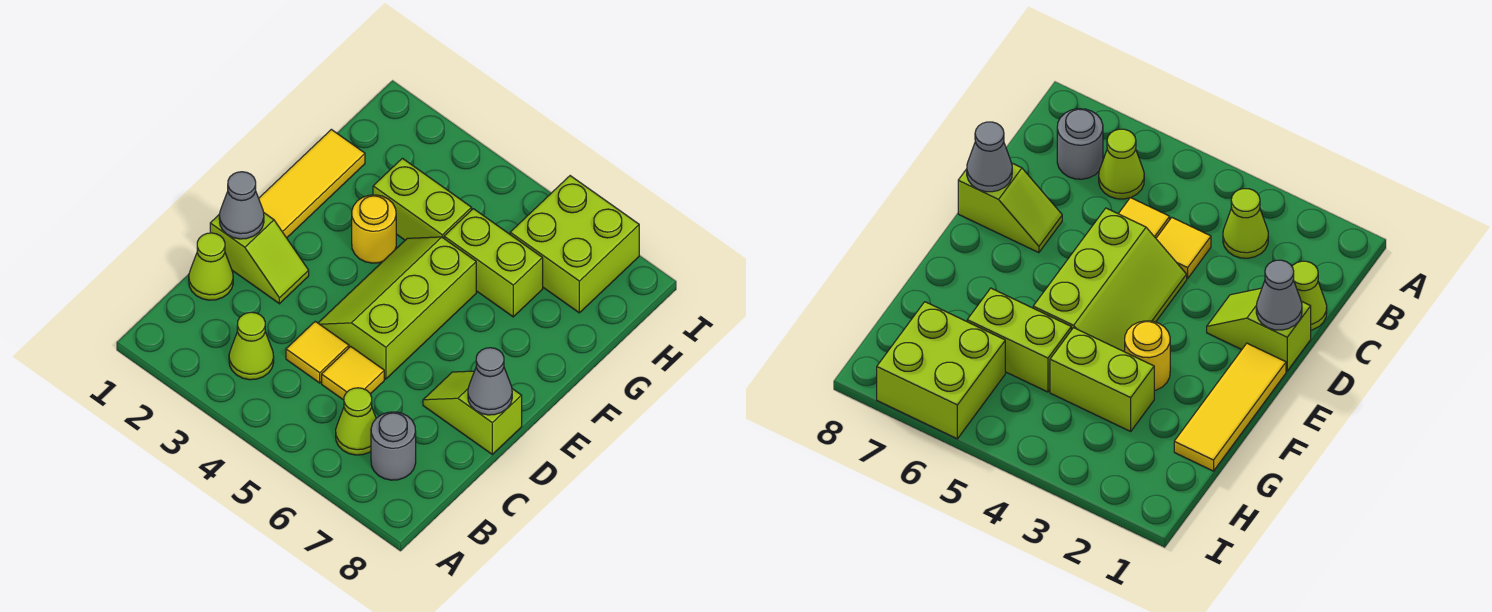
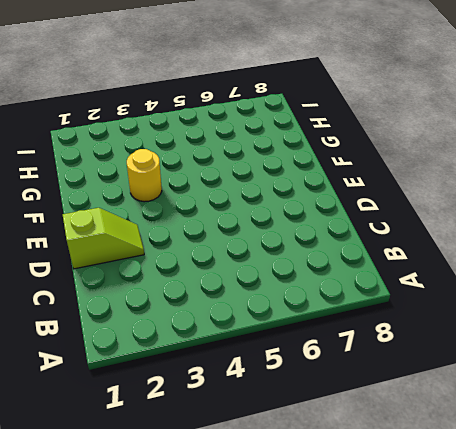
none -> lime cone B3 level 1
none -> lime cone B6 level 1
none -> grey round brick B7 level 1

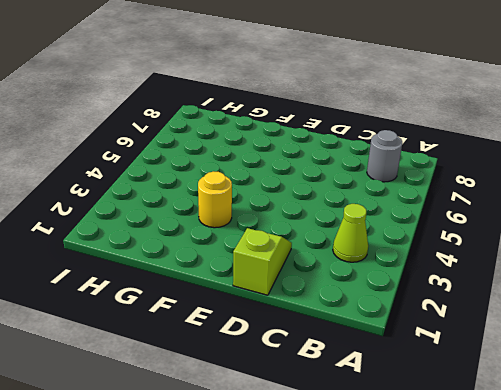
none -> lime cone B6 level 1
none -> lime cone C1 level 1
none -> yellow tile C4 level 1

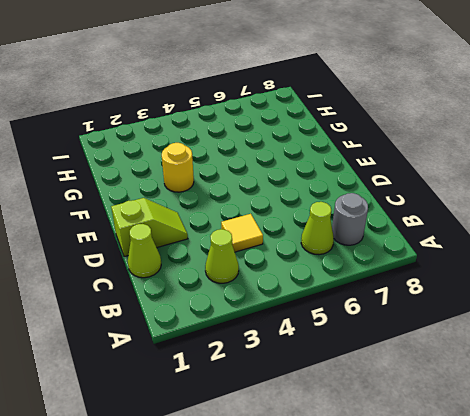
none -> yellow tile C5 level 1
none -> lime slope D4:F5 level 1 top 5
none -> lime slope D7:D8 level 1 top 8

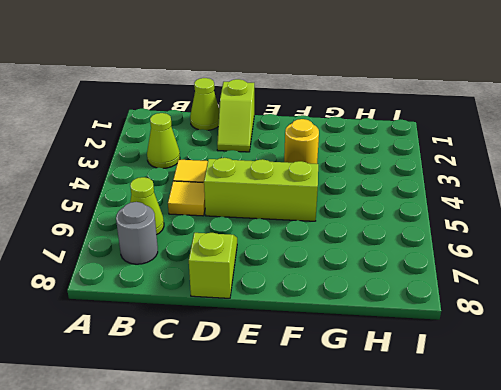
none -> yellow tile E1:G1 level 1
none -> lime brick G3:G4 level 1
none -> lime brick G5:G6 level 1

